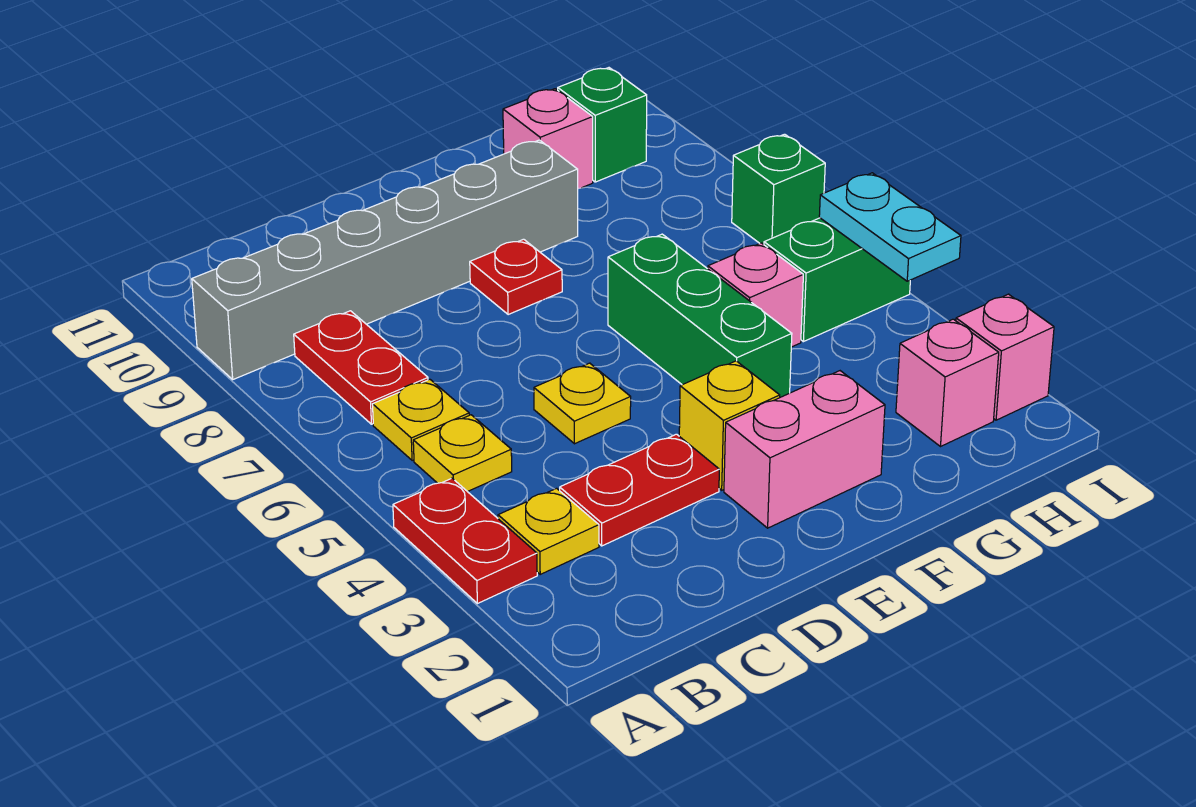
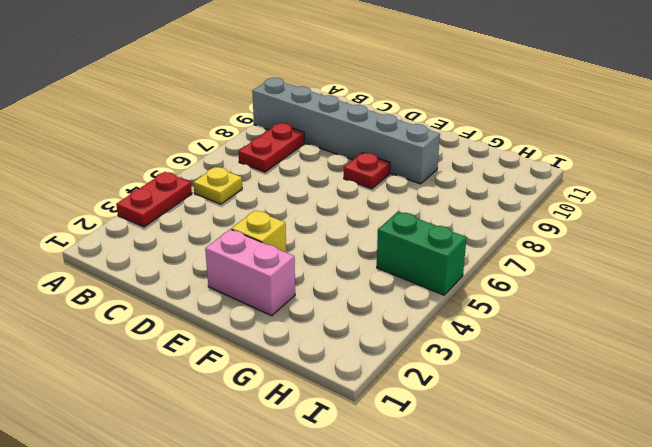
none -> yellow plate B3 level 1
none -> yellow plate B6 level 1
none -> red plate C3:D3 level 1

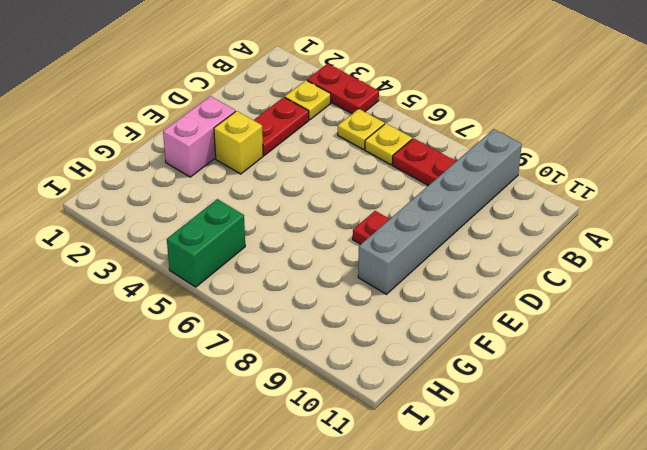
none -> yellow plate D5 level 1
none -> green brick F4:F6 level 1
none -> pink brick G5 level 1

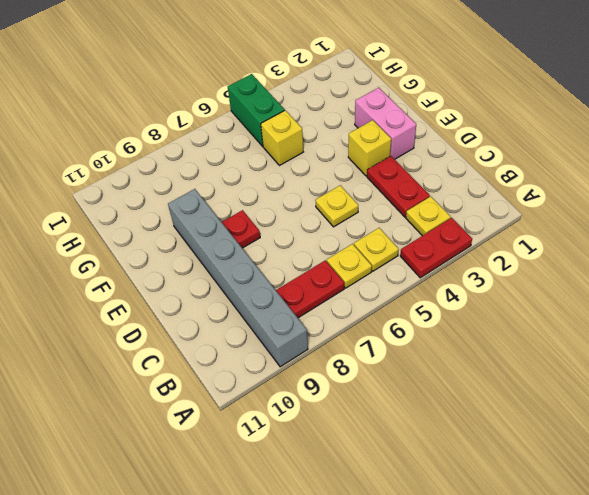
yellow brick G5 level 1 -> pink brick G5 level 1
none -> green brick F4:F6 level 1
none -> pink brick G10 level 1
none -> pink brick H2 level 1

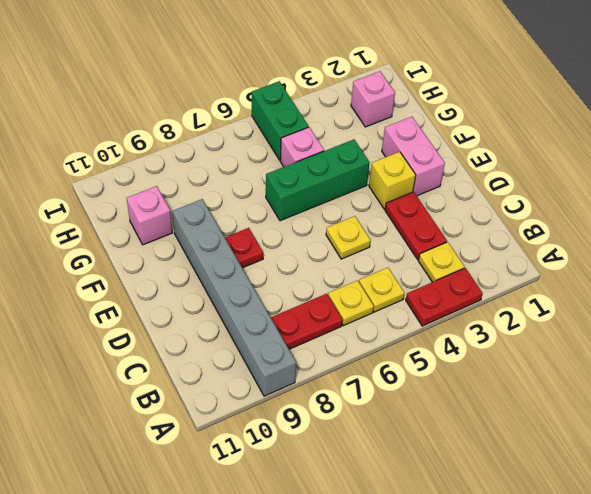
none -> green brick H10 level 1
none -> pink brick I2 level 1
none -> green brick I7 level 1

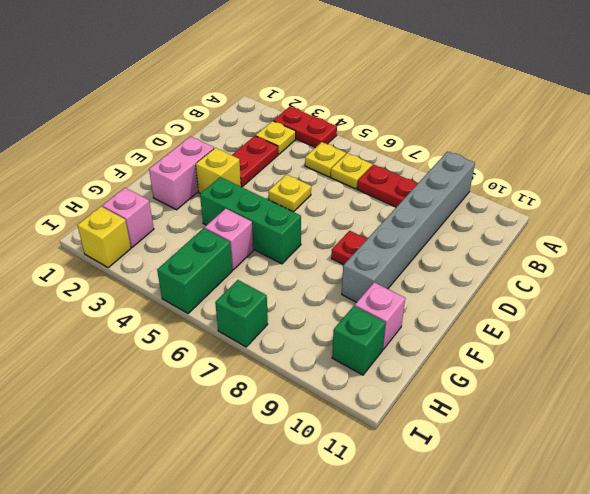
yellow brick I2 level 1 -> pink brick I2 level 1
none -> cyan plate I4:I5 level 2

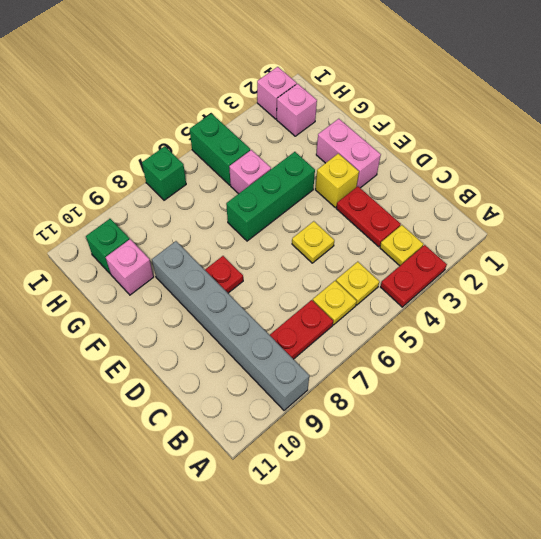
none -> cyan plate I4:I5 level 2

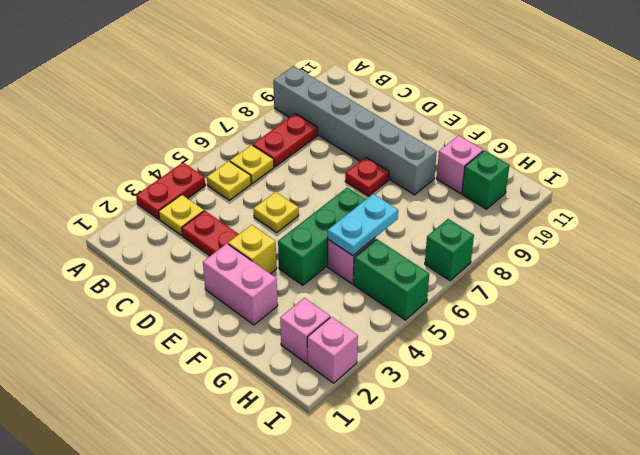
cyan plate G5:G6 level 2 -> cyan plate I4:I5 level 2

